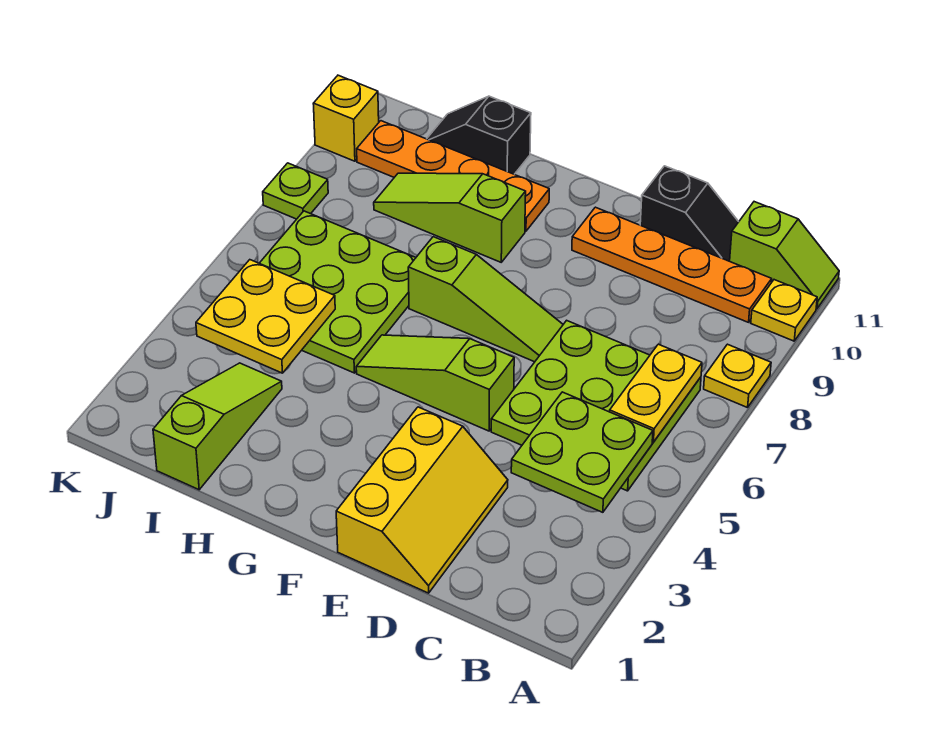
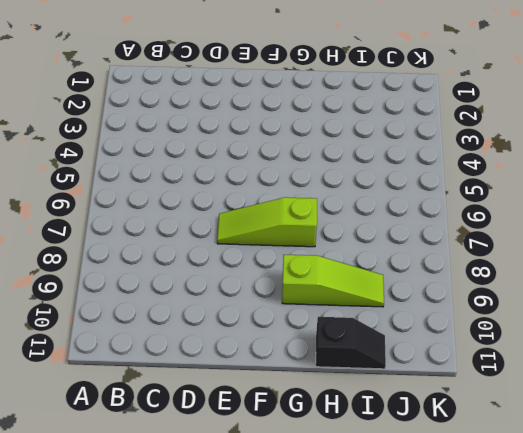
none -> yellow plate A8 level 1
none -> yellow plate A10 level 1
none -> lime slope A11:B11 level 1 top B

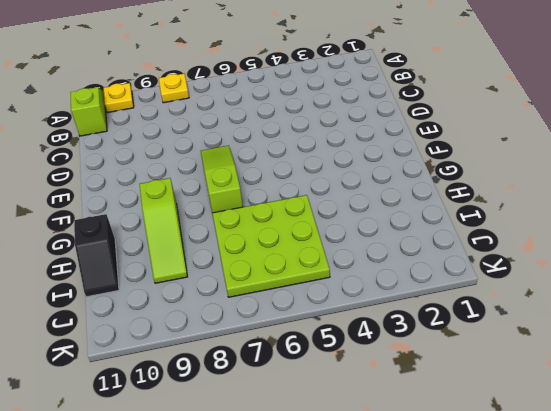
none -> lime plate B5:D7 level 1
none -> orange plate B10:E10 level 1
none -> black slope C11:D11 level 1 top D

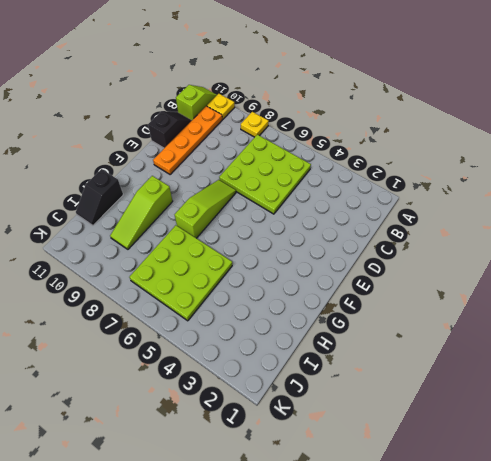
none -> yellow slope D1:E3 level 1 top E
none -> lime slope E5:G5 level 1 top E
none -> orange plate G10:J10 level 1

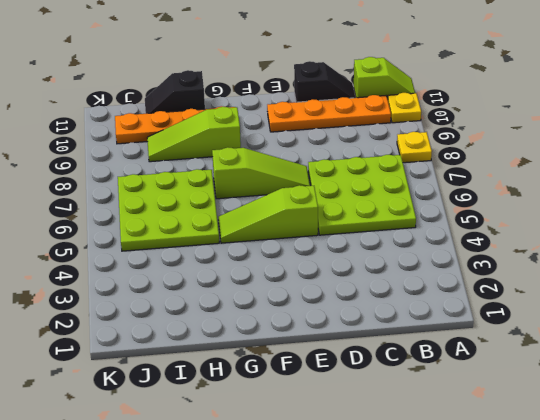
none -> yellow slope D1:E3 level 1 top E
none -> lime slope I1:I3 level 1 top 1
none -> lime plate K8 level 1

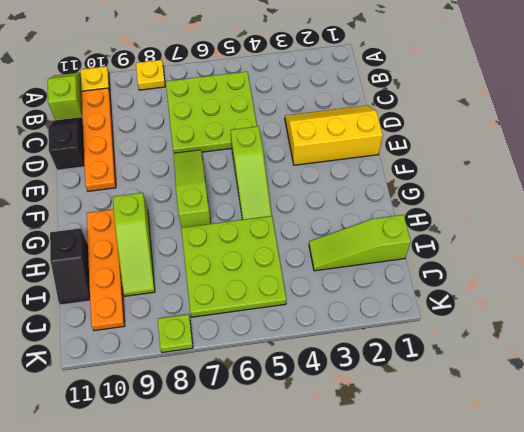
none -> yellow brick K10 level 1
none -> lime plate B4:C5 level 2
none -> yellow plate B6:B7 level 2

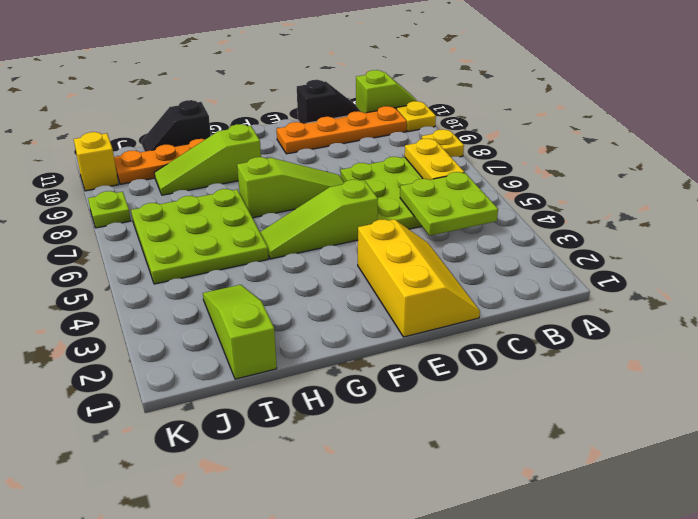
none -> yellow plate I4:J5 level 2

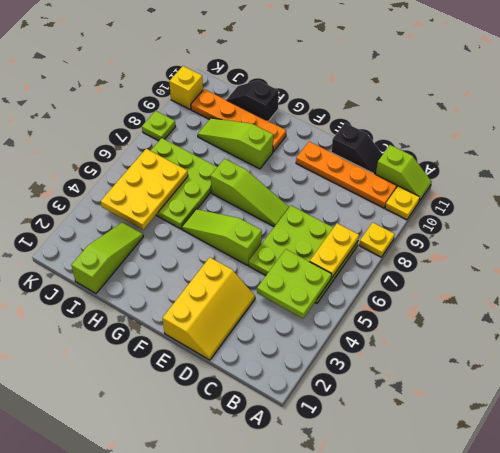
yellow plate I4:J6 level 2 -> yellow plate I4:J5 level 2

